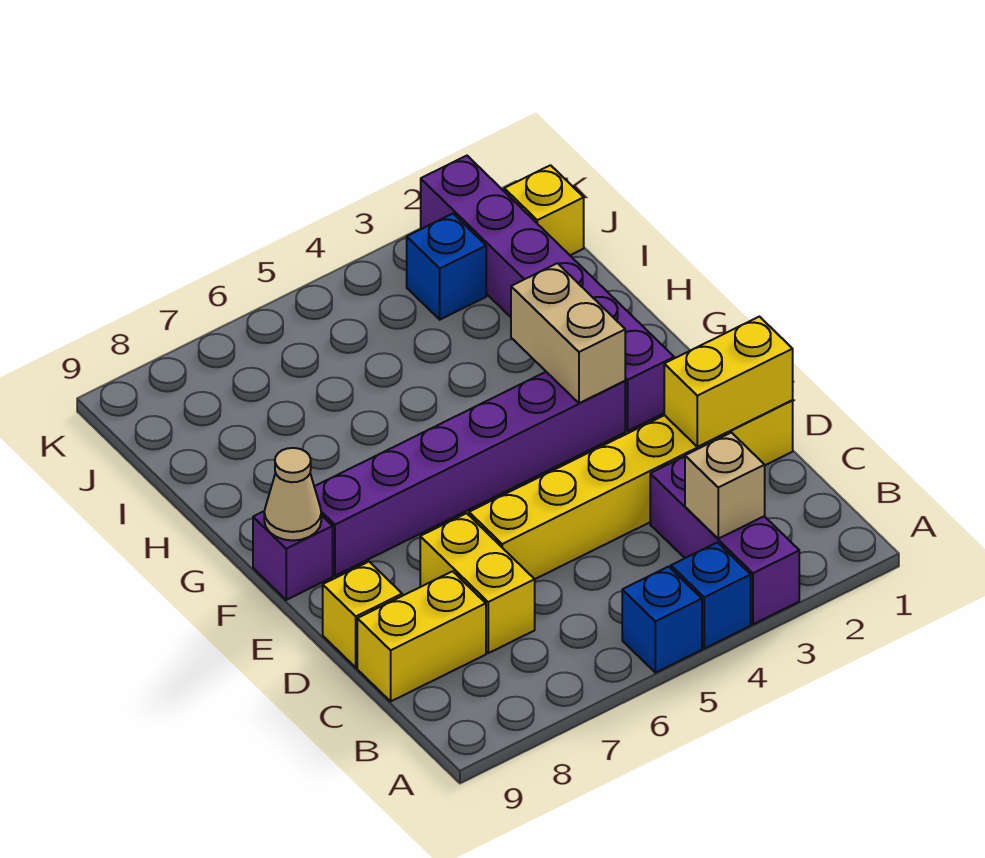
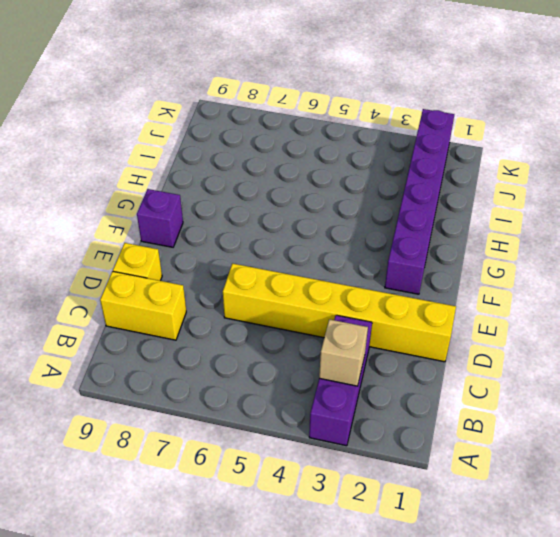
none -> blue brick A4 level 1
none -> blue brick A5 level 1
none -> yellow brick C7:D7 level 1

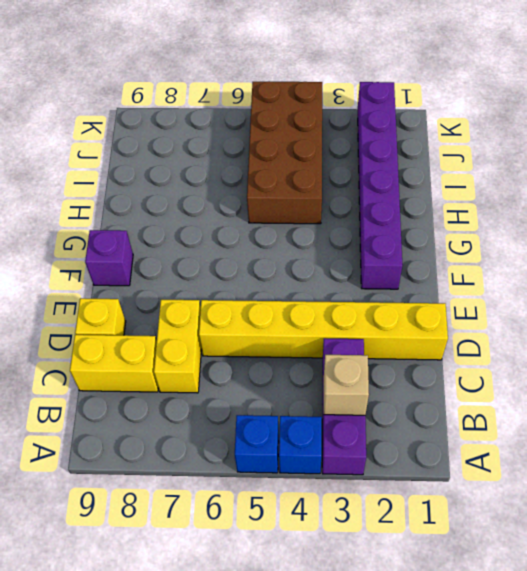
brown brick H4:K5 level 1 -> none
none -> purple brick F3:F8 level 1
none -> yellow brick J1 level 1
none -> blue brick J3 level 1

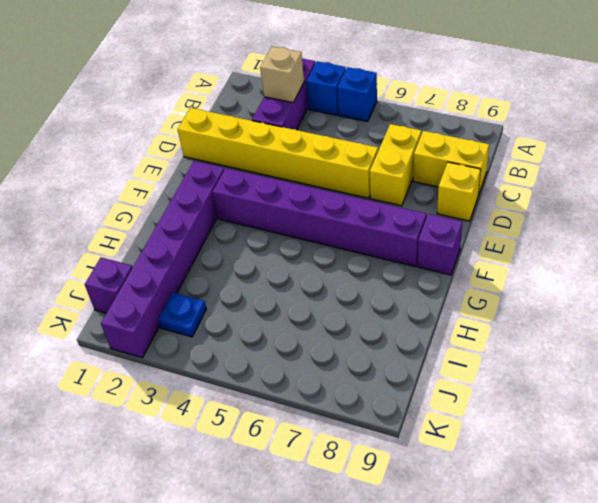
purple brick J1 level 1 -> yellow brick J1 level 1
blue plate J3 level 1 -> blue brick J3 level 1
none -> yellow brick D1:D2 level 2
none -> tan brick F3:G3 level 2
none -> tan cone F9 level 2

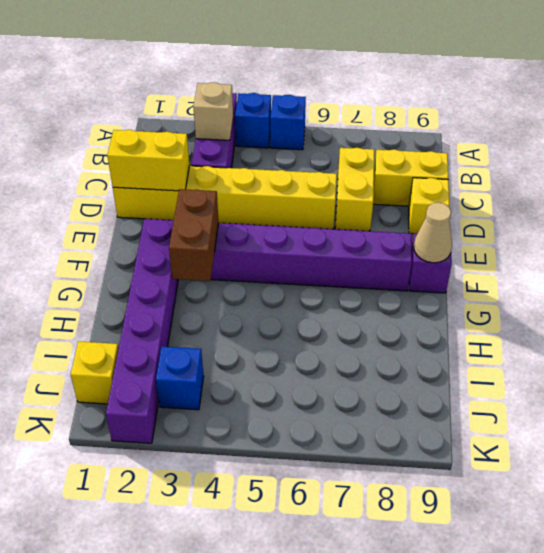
brown brick F3:G3 level 2 -> tan brick F3:G3 level 2

